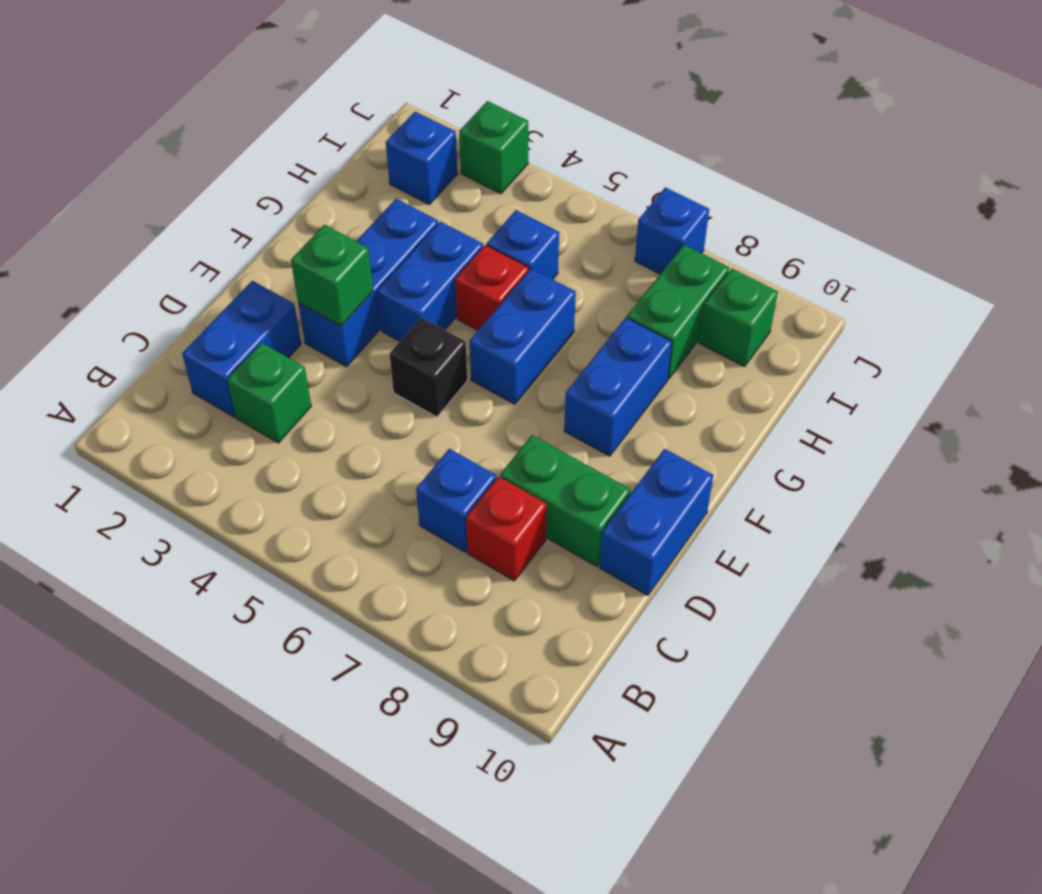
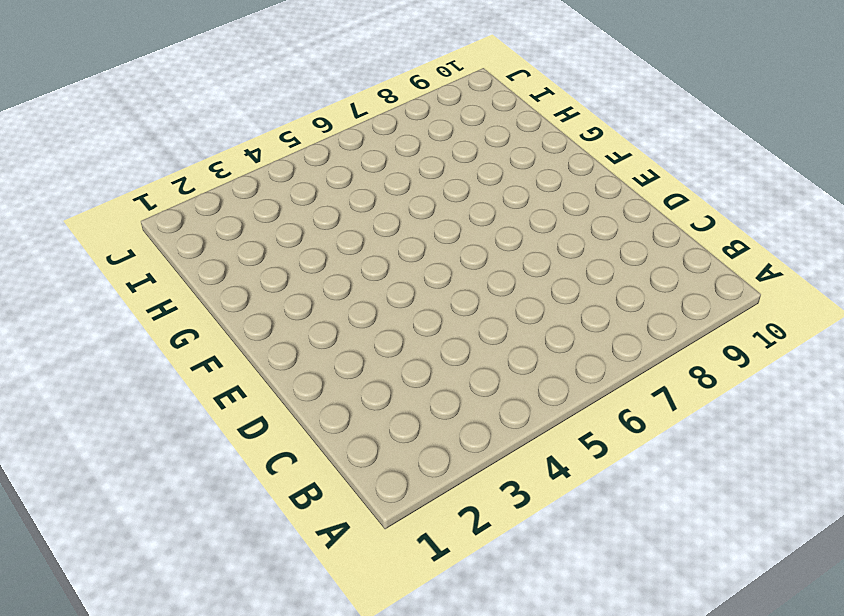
none -> blue brick C2:D2 level 1
none -> green brick C3 level 1
none -> blue brick C7 level 1

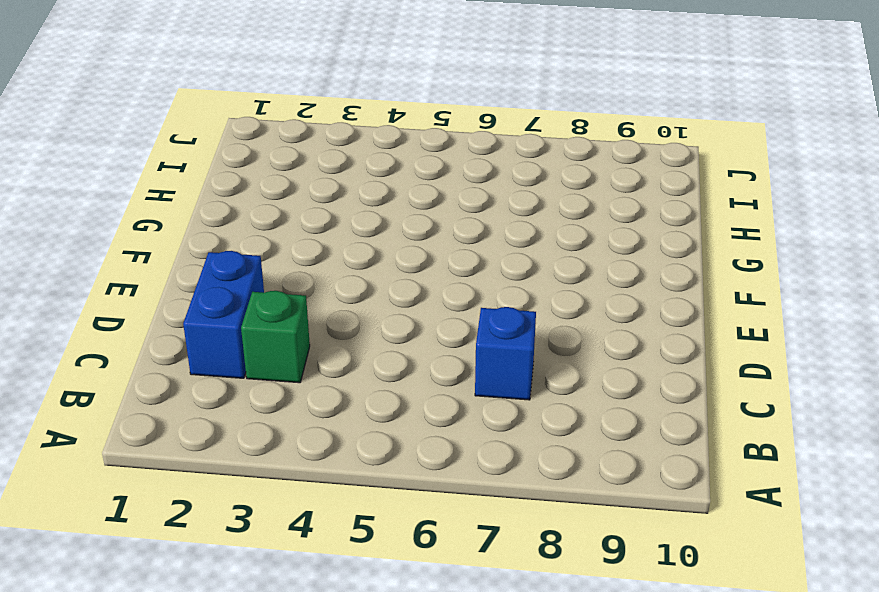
none -> red brick C8 level 1
none -> green brick D8:D9 level 1
none -> blue brick D10:E10 level 1

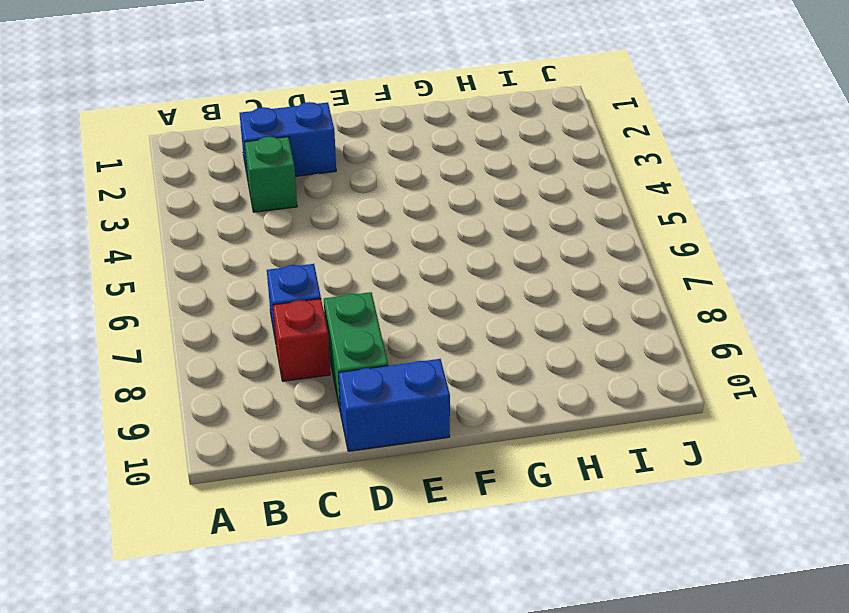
none -> blue brick E3:G3 level 1
none -> black brick E5 level 1
none -> blue brick F4:G4 level 1

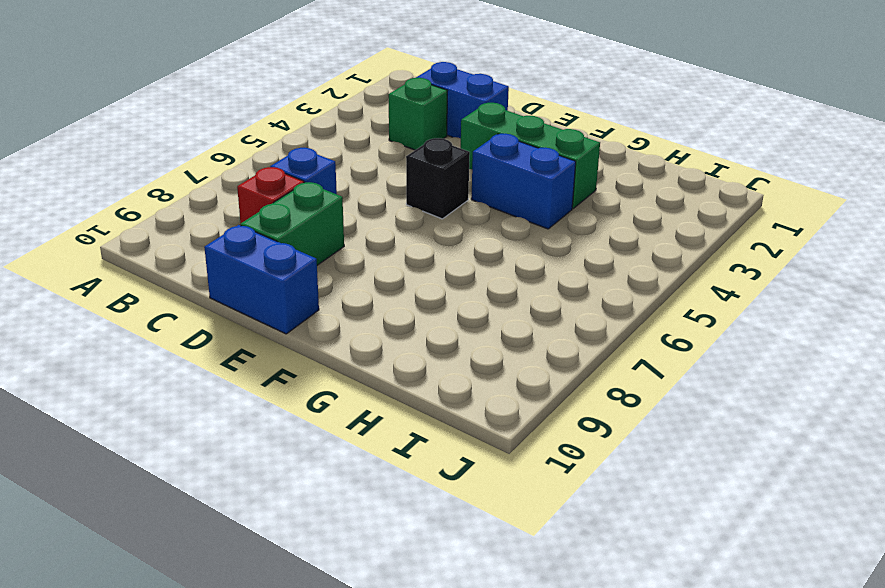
green brick E3:G3 level 1 -> blue brick E3:G3 level 1
none -> blue brick F6:G6 level 1
none -> blue brick F8:G8 level 1
none -> red brick G5 level 1

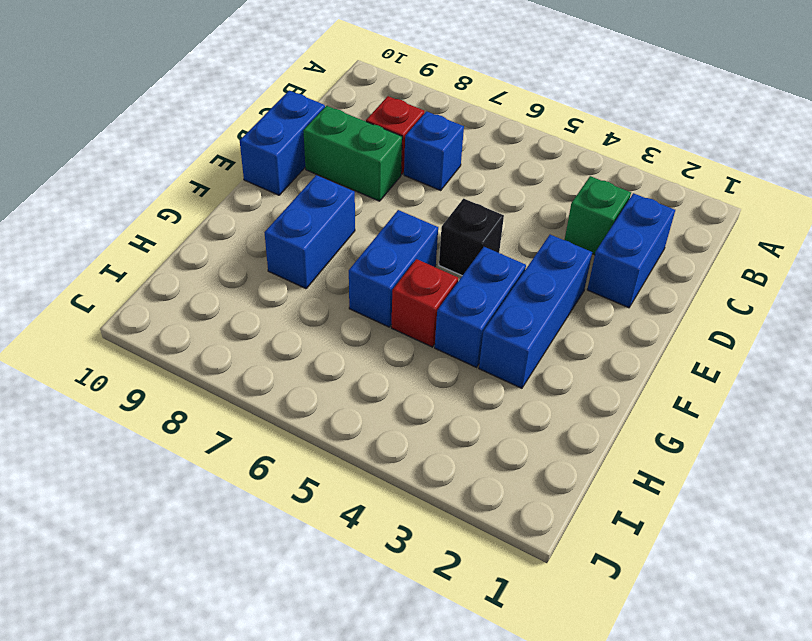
none -> blue brick H5 level 1
none -> green brick H8:I8 level 1
none -> blue brick I2 level 1

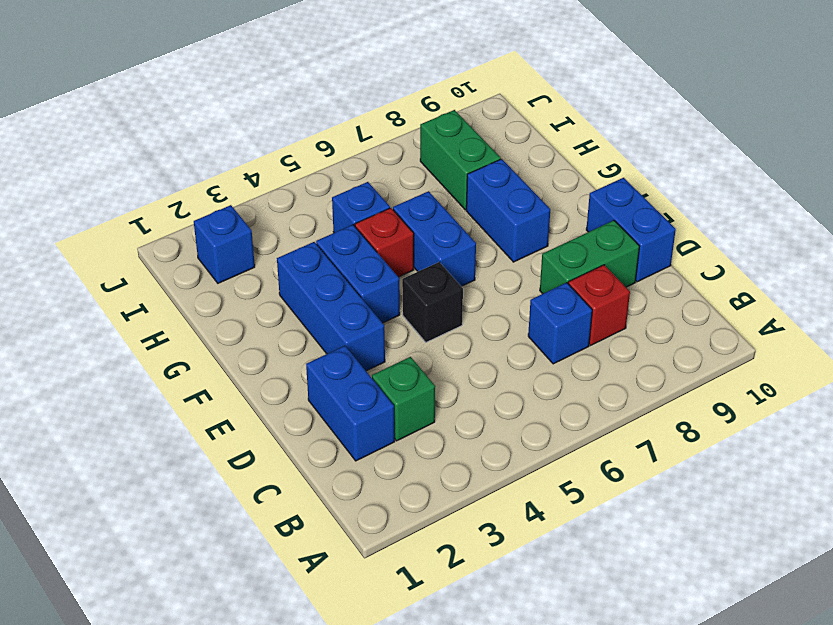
none -> green brick I9 level 1
none -> green brick J3 level 1
none -> blue brick J7 level 1

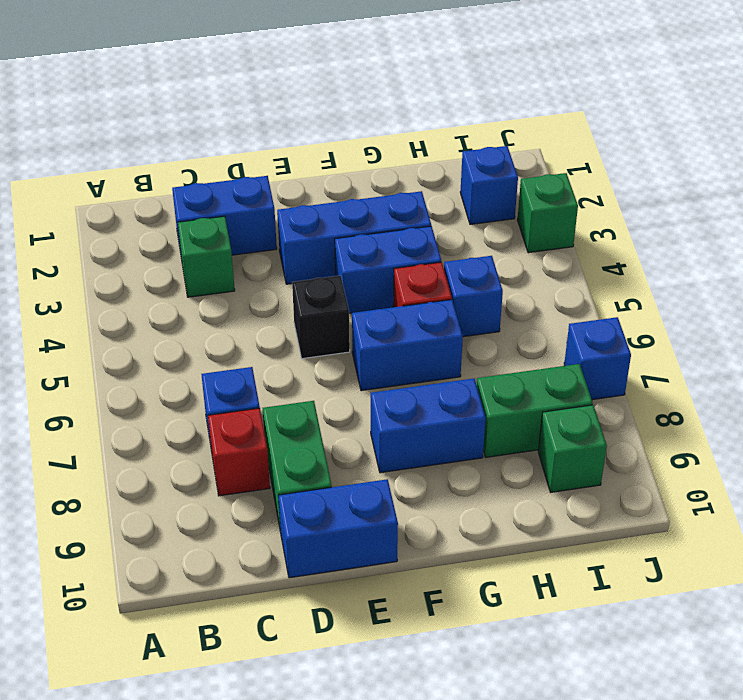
none -> green brick E3 level 2

